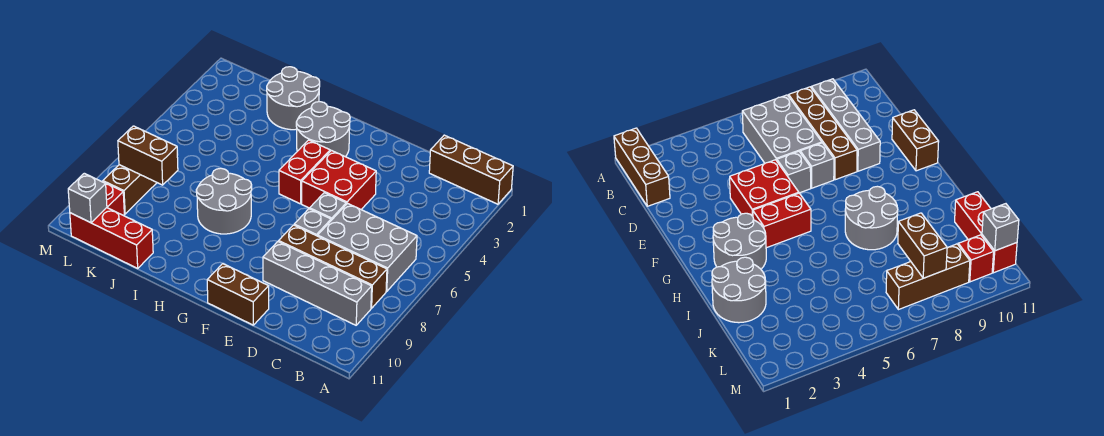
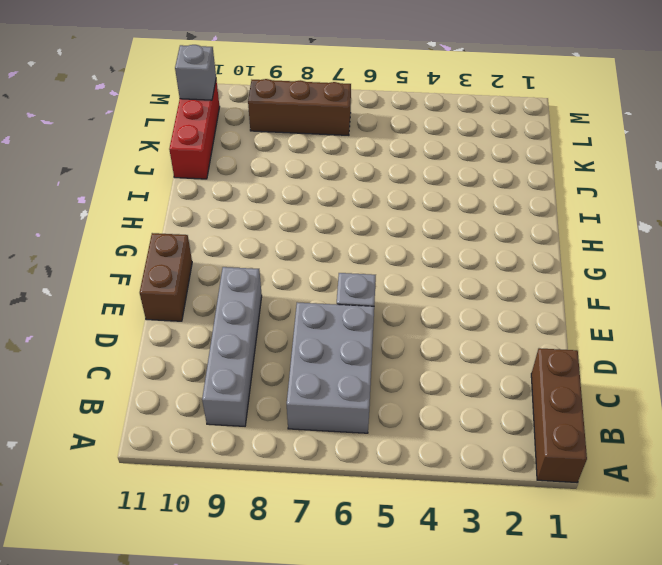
none -> brown brick B8:E8 level 1
none -> red brick E4:F5 level 1
none -> grey brick E7 level 1

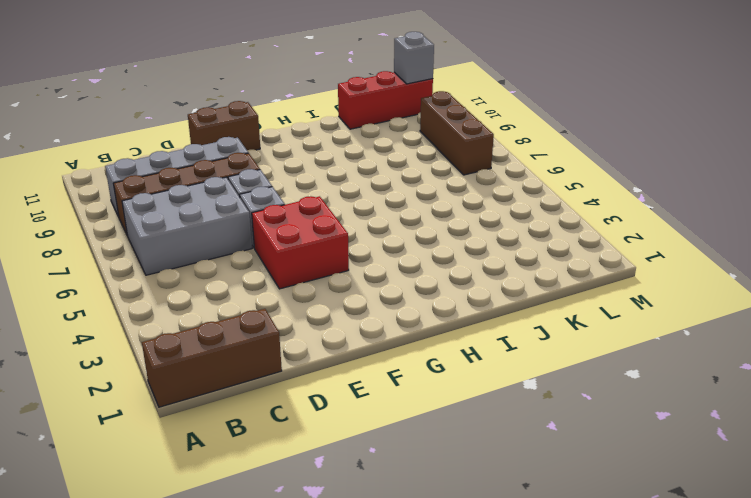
none -> grey round brick G2:H3 level 1
none -> red brick G4:G5 level 1
none -> grey round brick H7:I8 level 1

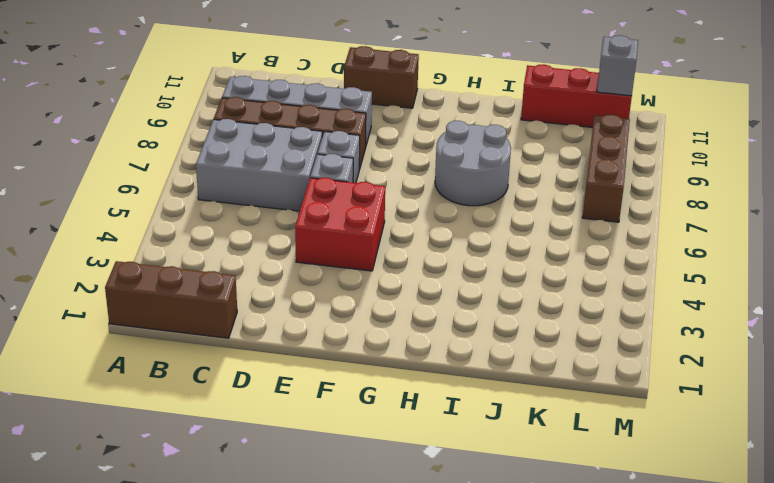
none -> grey round brick G2:H3 level 1
none -> red brick G4:G5 level 1
none -> grey round brick I1:J2 level 1

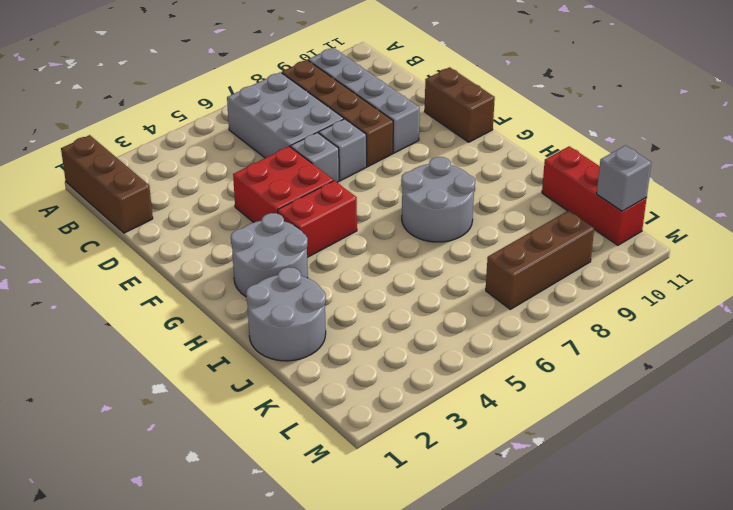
none -> red brick L10 level 1
none -> brown brick K8:L8 level 2

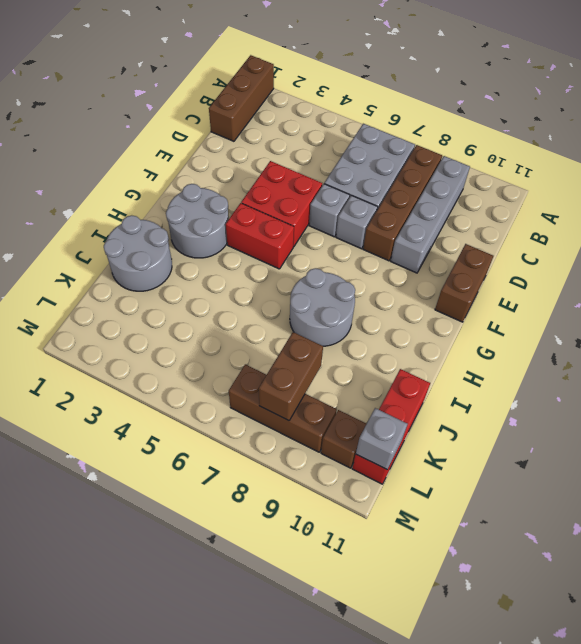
brown brick L10 level 1 -> red brick L10 level 1

